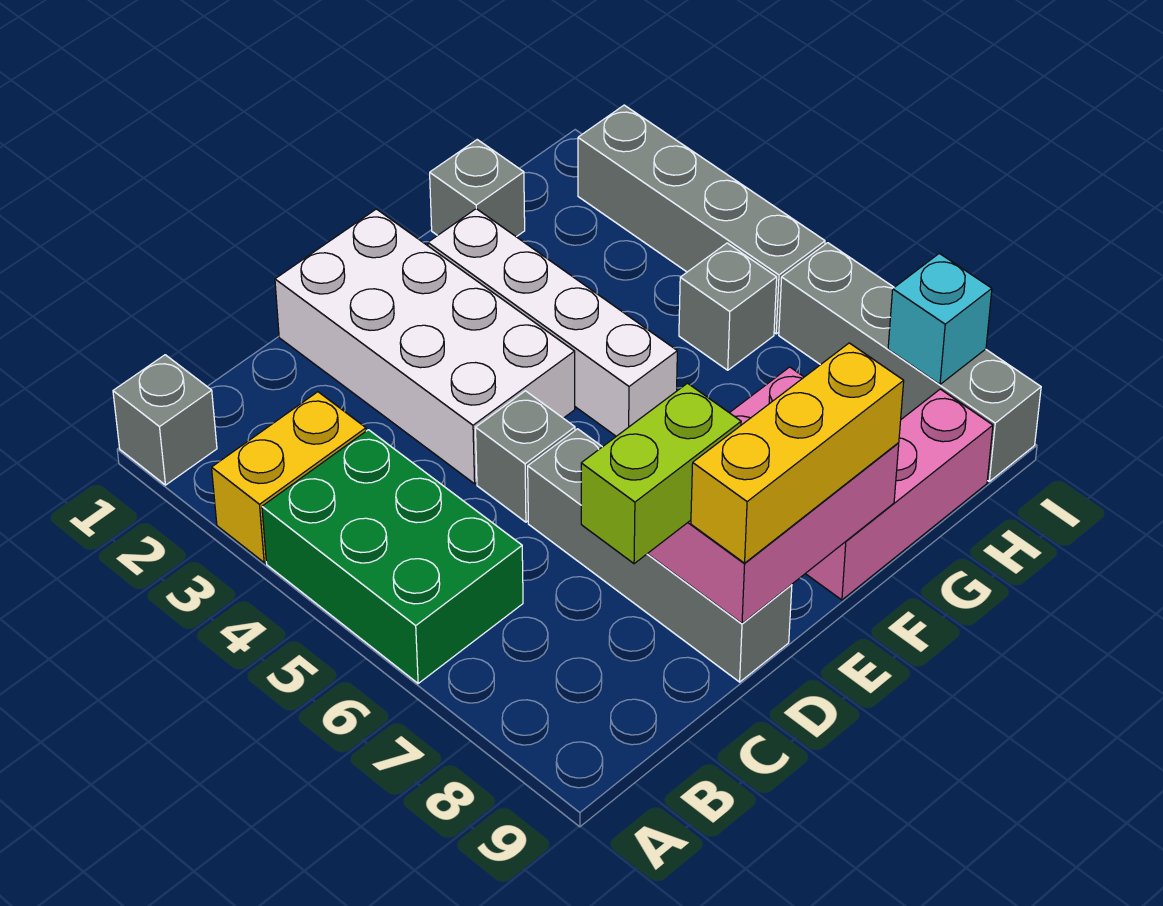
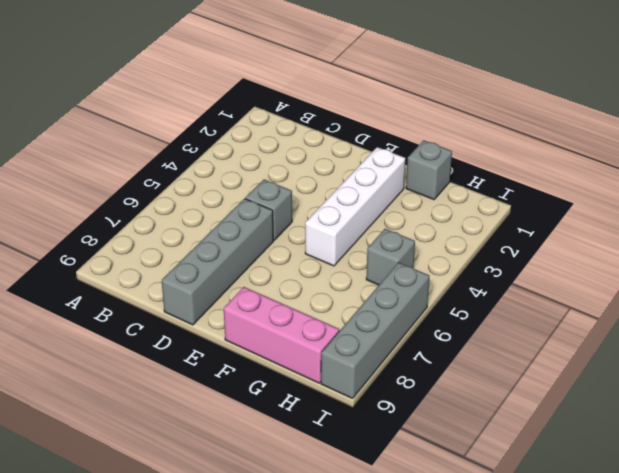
none -> grey brick A1 level 1
none -> yellow brick A3:B3 level 1
none -> green brick A4:B6 level 1

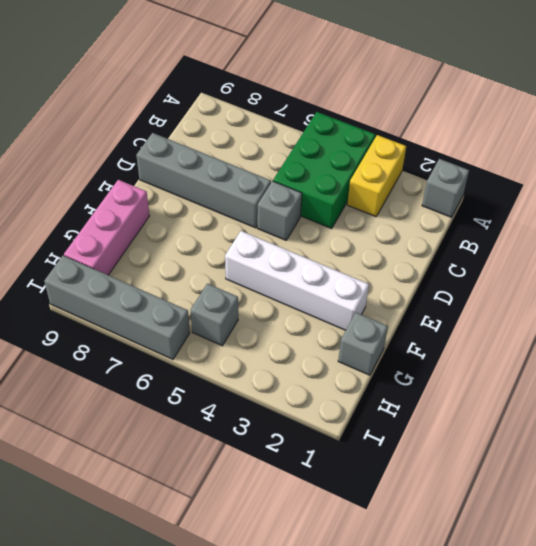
green brick A4:C5 level 1 -> green brick A4:B6 level 1
none -> white brick D1:E4 level 1
none -> grey brick I2:I5 level 1
none -> pink brick D8:F9 level 2

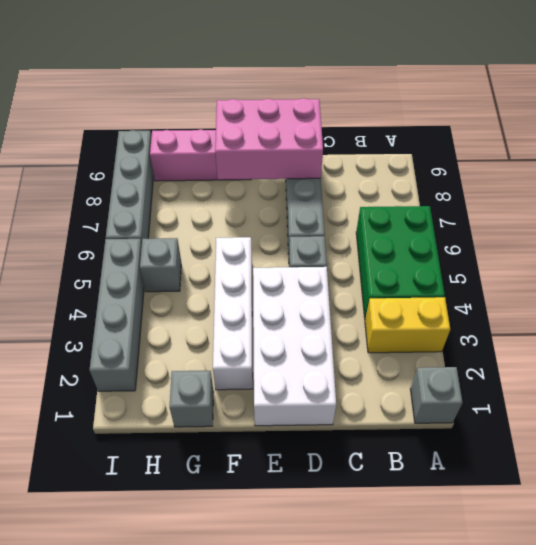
none -> cyan brick I8 level 2
none -> lime brick C8:D8 level 3
none -> yellow brick D9:F9 level 3

